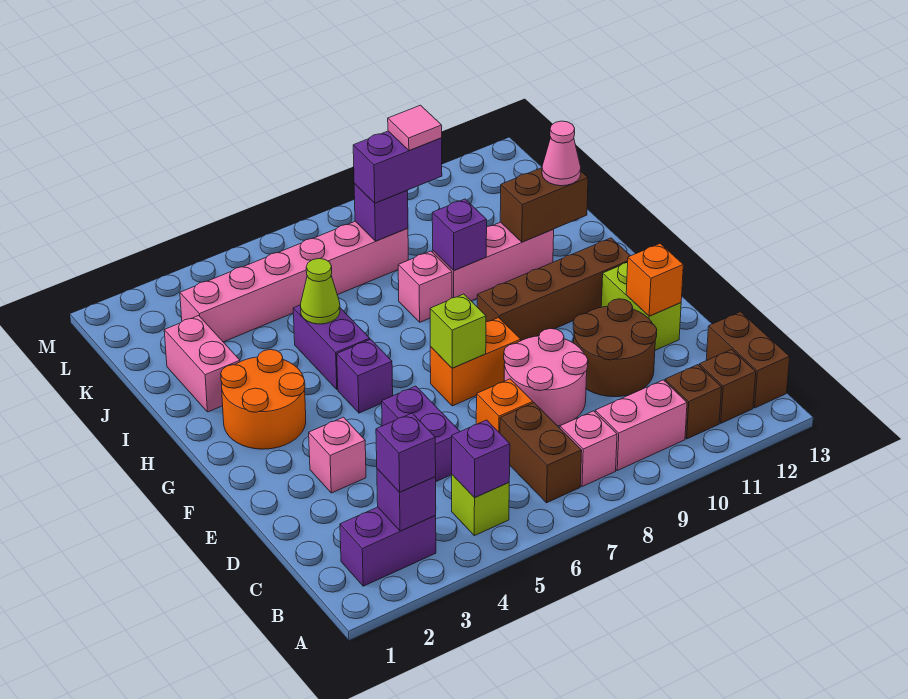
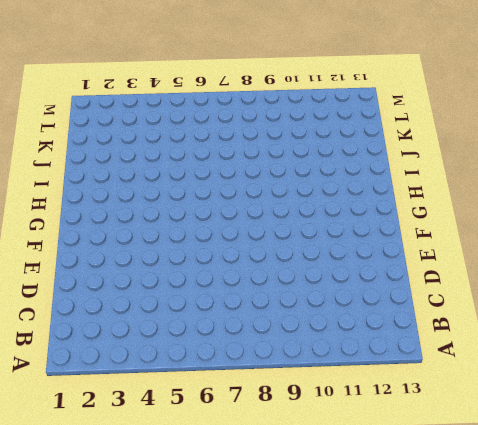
none -> purple brick B2:B3 level 1
none -> lime brick B5 level 1
none -> brown brick B7:C7 level 1
none -> pink brick B8 level 1

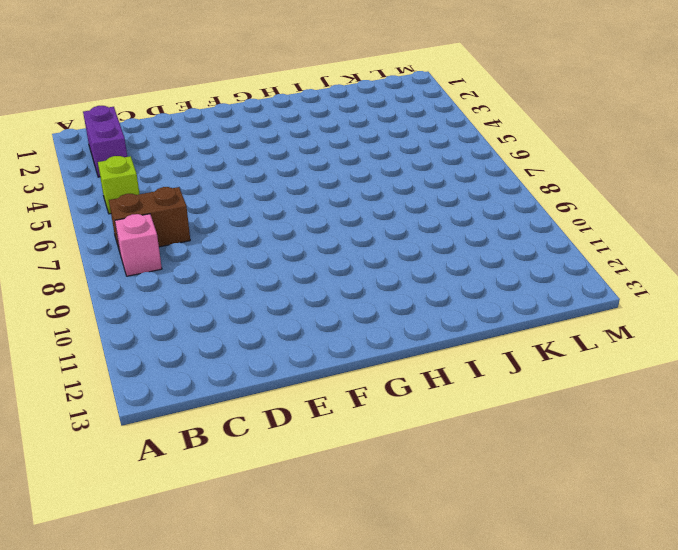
none -> pink brick B9:B10 level 1
none -> brown brick B11 level 1
none -> brown brick B12 level 1
none -> brown brick B13:C13 level 1

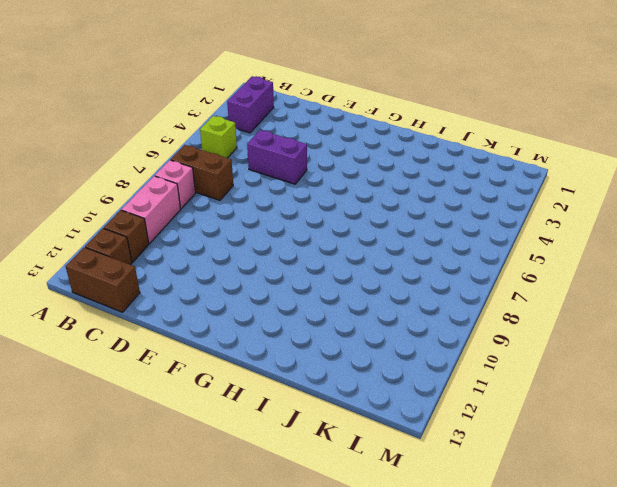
none -> orange brick D7 level 1
none -> pink round brick D8:E9 level 1
none -> brown round brick D10:E11 level 1
none -> pink brick E3 level 1

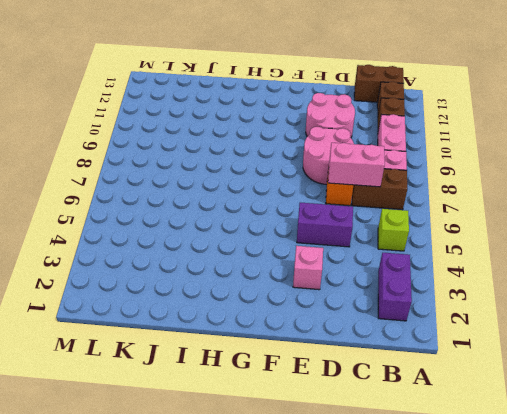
pink brick C7:D7 level 2 -> pink brick I2:J2 level 1
pink round brick D10:E11 level 1 -> brown round brick D10:E11 level 1
none -> lime brick E12:F12 level 1
none -> orange brick F7:F8 level 1
none -> orange round brick G2:H3 level 1
none -> purple brick G5 level 1

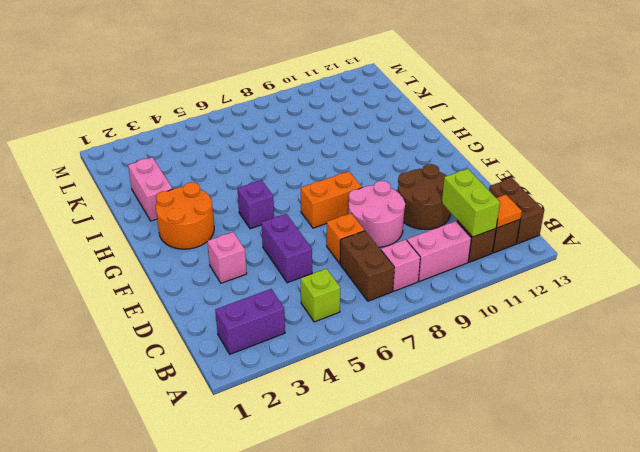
lime brick B11:C11 level 2 -> lime brick E12:F12 level 1
orange tile B12 level 2 -> none
none -> brown brick G9:G12 level 1
none -> purple brick H5:I5 level 1
none -> pink brick I8 level 1
none -> pink brick I9:I11 level 1

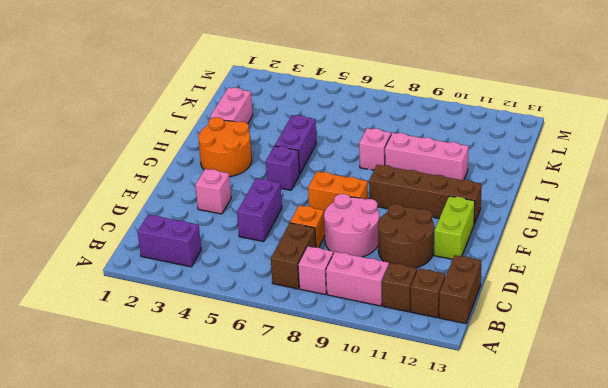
none -> lime brick B5 level 1
none -> pink brick K3:K8 level 1
none -> purple brick B3 level 2
none -> purple brick B5 level 2

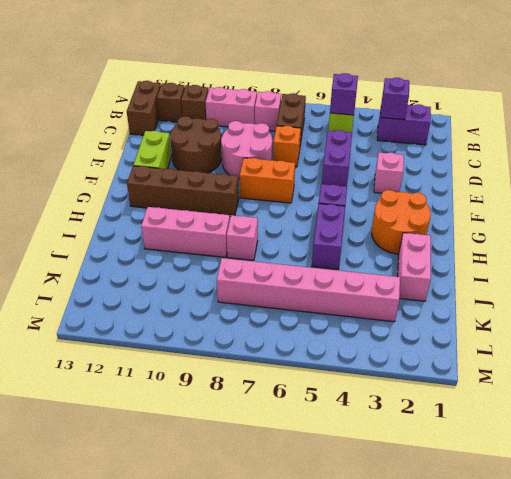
none -> orange brick E12 level 2
none -> lime brick F7 level 2
none -> lime cone I5 level 2
none -> purple brick I9 level 2

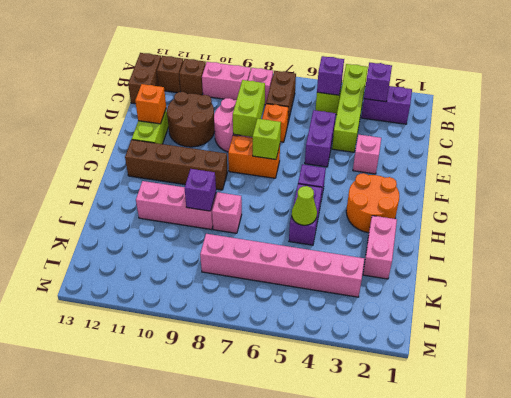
lime brick A4:D4 level 1 -> none
lime brick D8:E8 level 2 -> none
none -> brown brick I11:I12 level 2
none -> purple brick K8 level 2
none -> purple brick B3 level 3
none -> pink cone I12 level 3

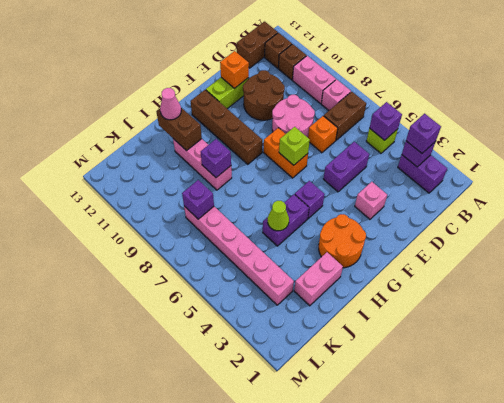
none -> pink brick I8 level 1
none -> purple brick K8:K9 level 3
none -> pink tile K9 level 4

